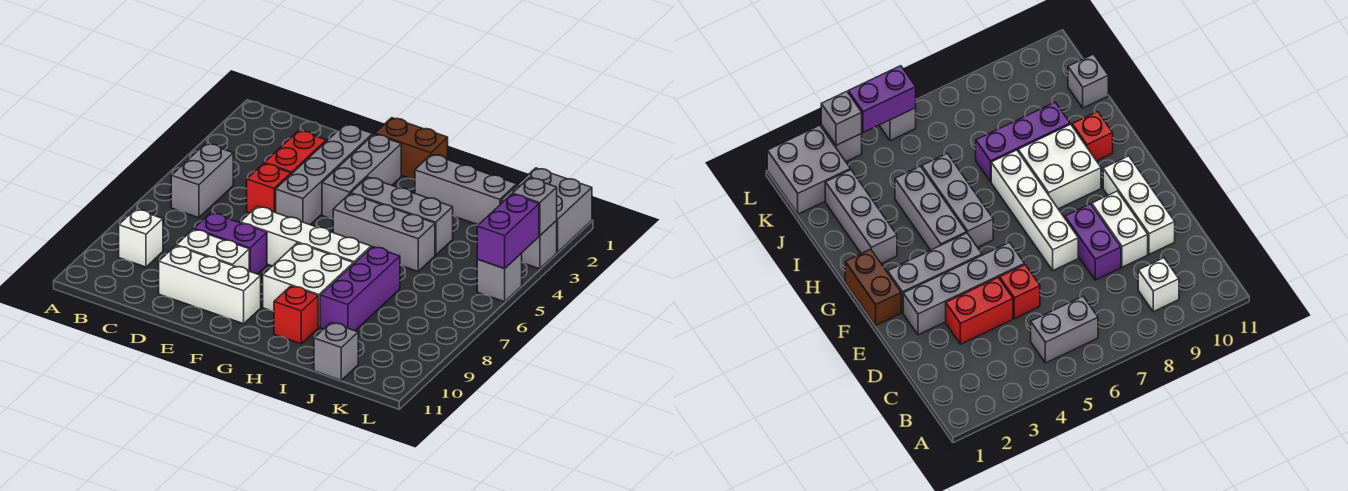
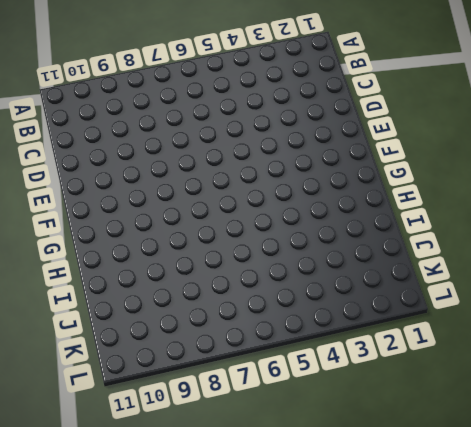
none -> grey brick B5:B6 level 1
none -> white brick B9 level 1
none -> red brick D3:D4 level 1

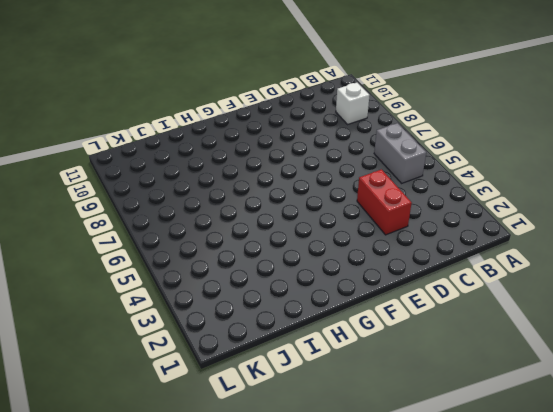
none -> red brick D5 level 1
none -> purple brick D8:E8 level 1
none -> white brick D9:E9 level 1

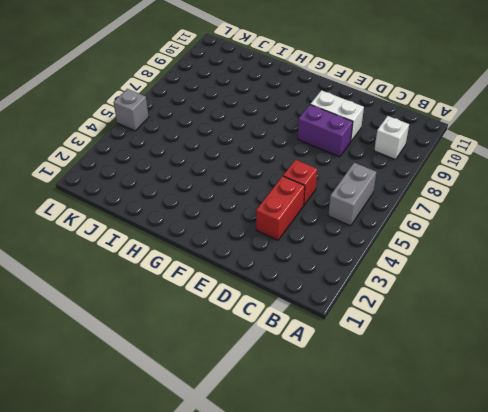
none -> white brick D10:F10 level 1
none -> grey brick E2:E5 level 1
none -> white brick E7:H7 level 1

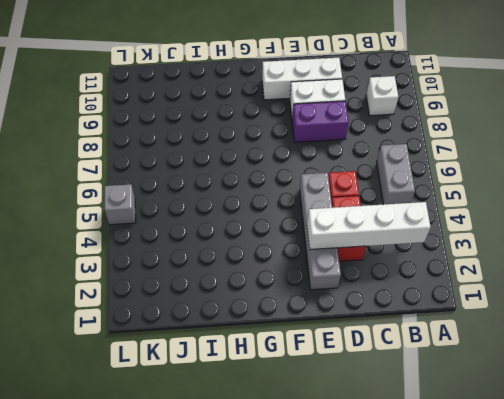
white brick B3:E3 level 2 -> white brick E7:H7 level 1
none -> brown brick F1:G1 level 1
none -> grey brick F2:F4 level 1
none -> grey brick G4:I4 level 1

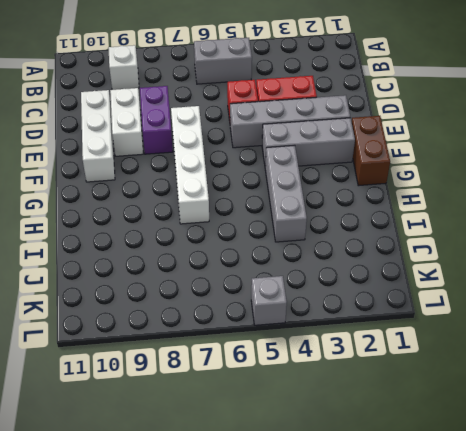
none -> grey brick G5:I5 level 1
none -> white brick G8:H9 level 1
none -> grey brick H2:J2 level 1

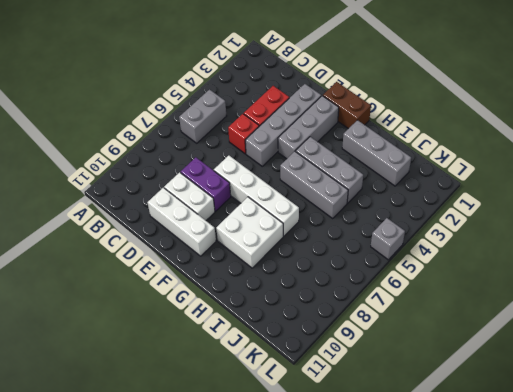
none -> white brick B9 level 1
none -> red brick H10 level 1
none -> purple brick I7:I9 level 1

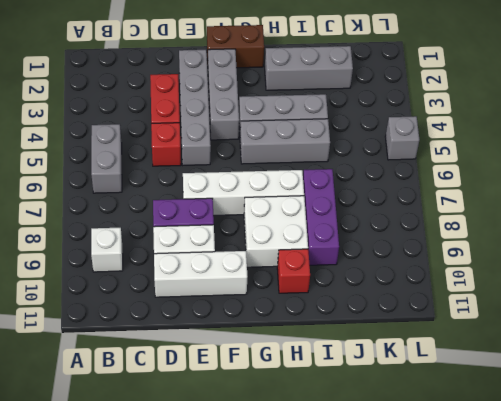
none -> grey brick J11 level 1
none -> grey brick K1:L2 level 1
none -> grey brick L3 level 1

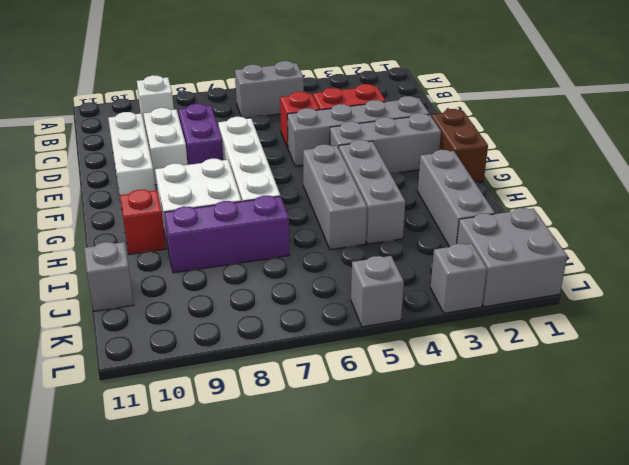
none -> grey brick L3 level 2
none -> purple brick L4:L5 level 2

